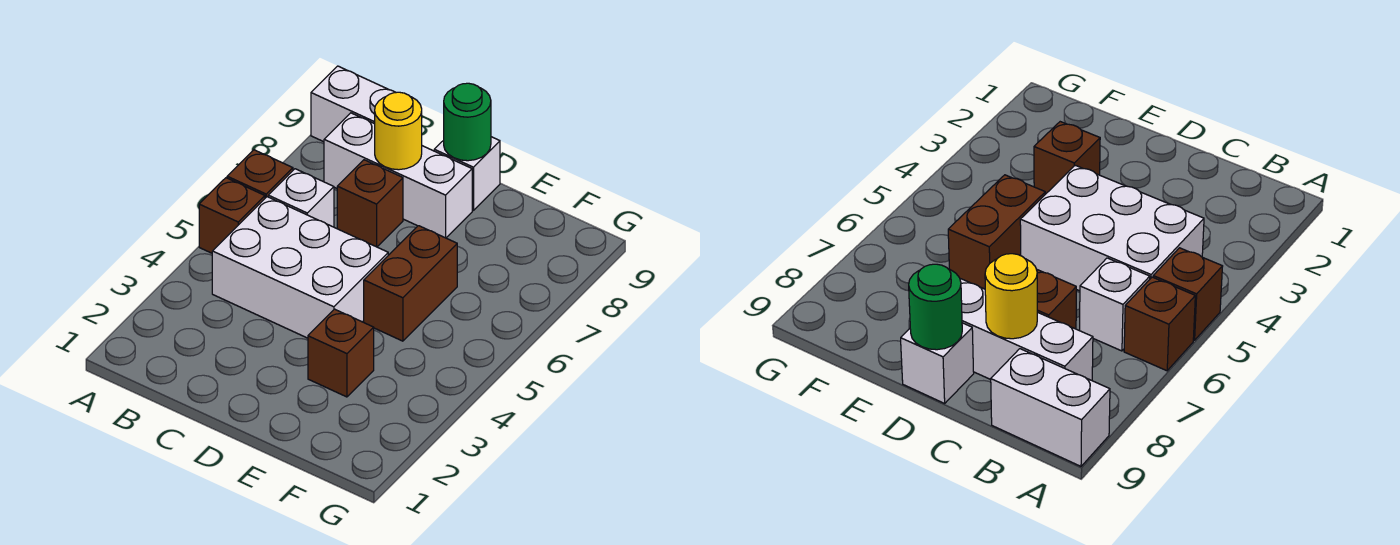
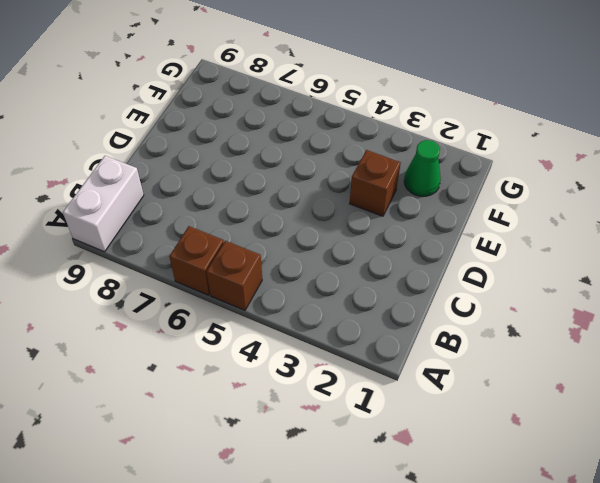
green cone F2 level 1 -> none
none -> white brick B4:D5 level 1
none -> white brick B6 level 1
none -> white brick B8:D8 level 1

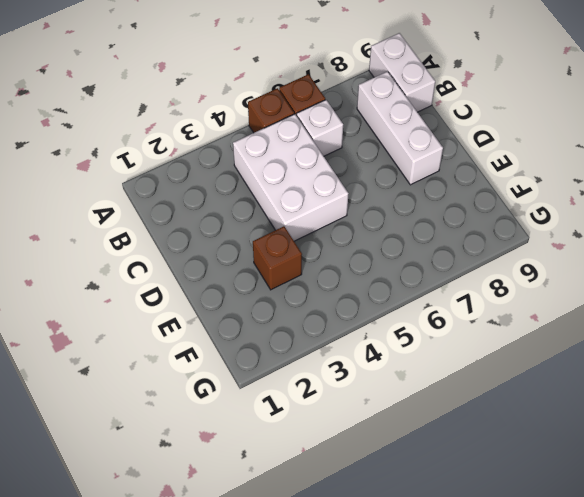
none -> brown brick C7 level 1
none -> white brick D9 level 1
none -> brown brick E5:E6 level 1

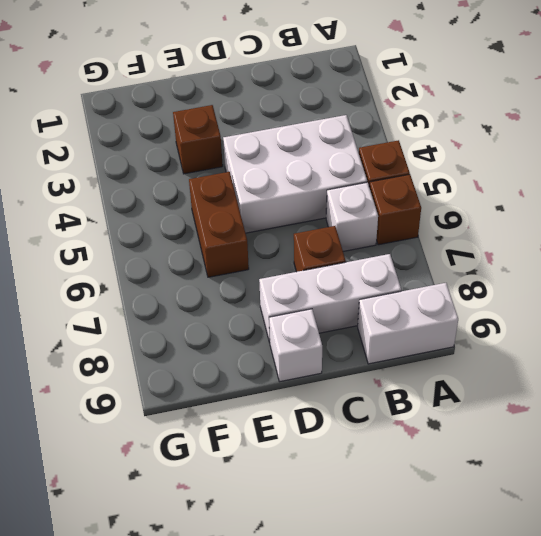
none -> yellow round brick C8 level 2
none -> green round brick D9 level 2

